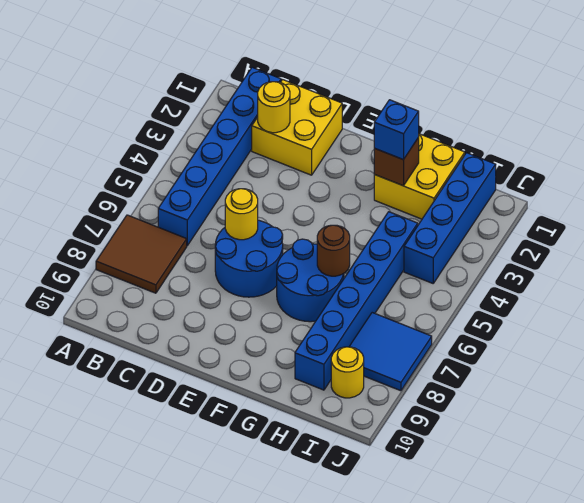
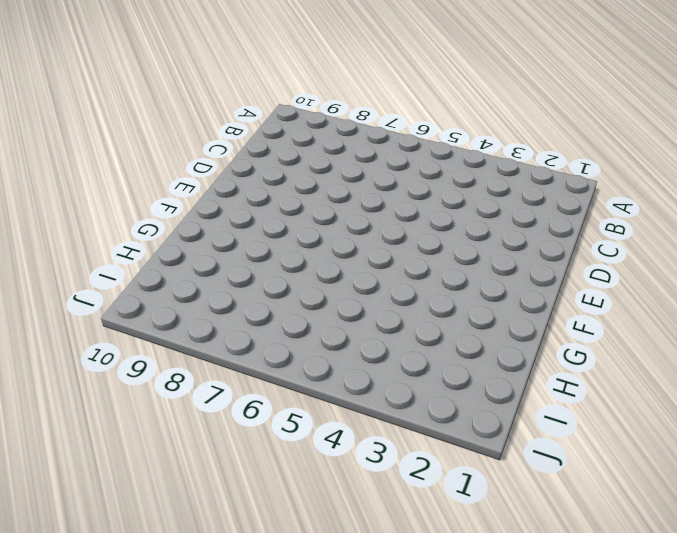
none -> brown tile A7:B8 level 1
none -> blue brick B1:B6 level 1
none -> yellow brick C1:D2 level 1

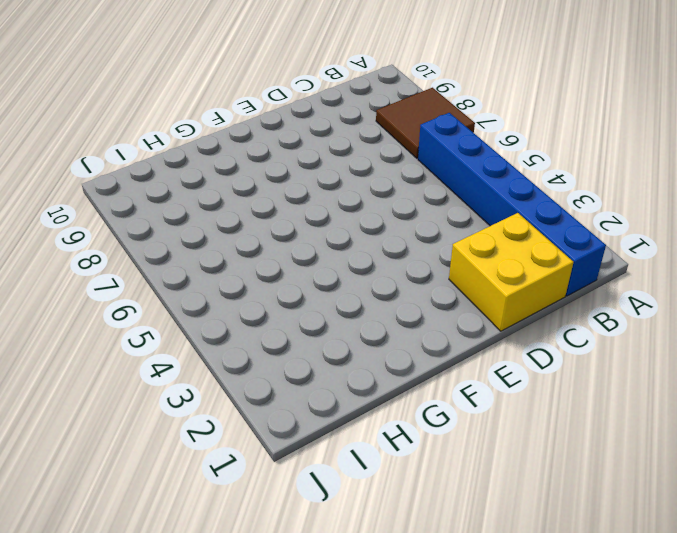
none -> blue round brick D6:E7 level 1
none -> blue round brick F6:G7 level 1
none -> yellow brick G1:H2 level 1

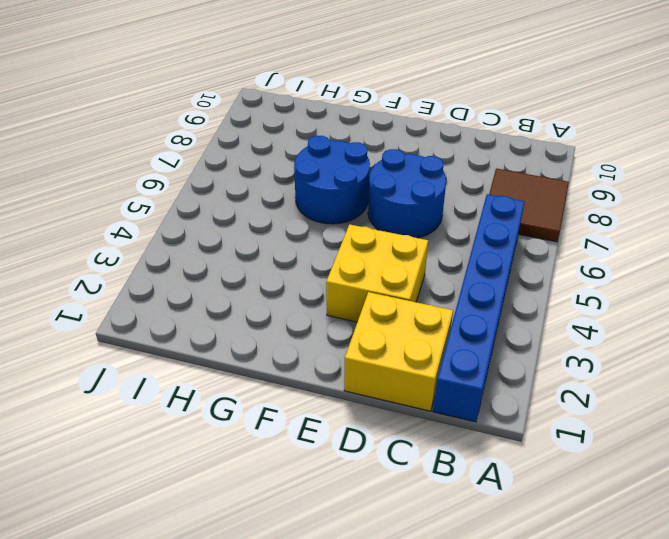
yellow brick D3:E4 level 1 -> yellow brick G1:H2 level 1
none -> blue brick H4:H9 level 1
none -> blue brick I1:I4 level 1
none -> blue tile I7:J8 level 1

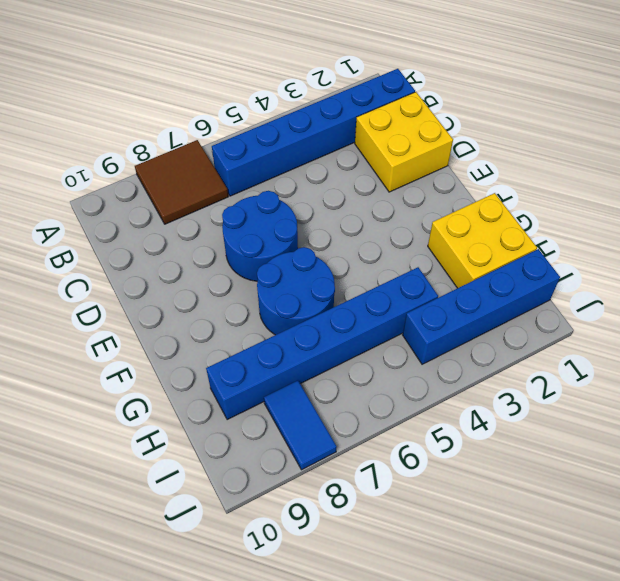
blue tile I8:J8 level 1 -> blue tile I7:J8 level 1
none -> yellow round brick I9 level 1
none -> yellow round brick C2 level 2
none -> yellow round brick D6 level 2

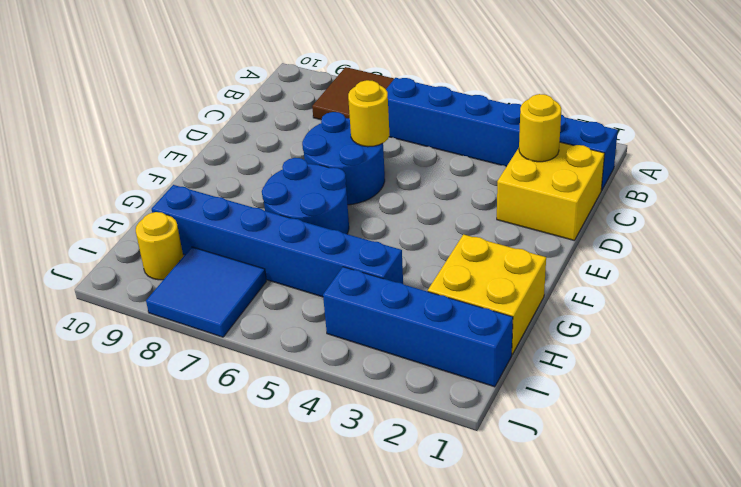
none -> brown brick G2 level 2
none -> brown round brick G6 level 2
none -> blue brick G2 level 3

